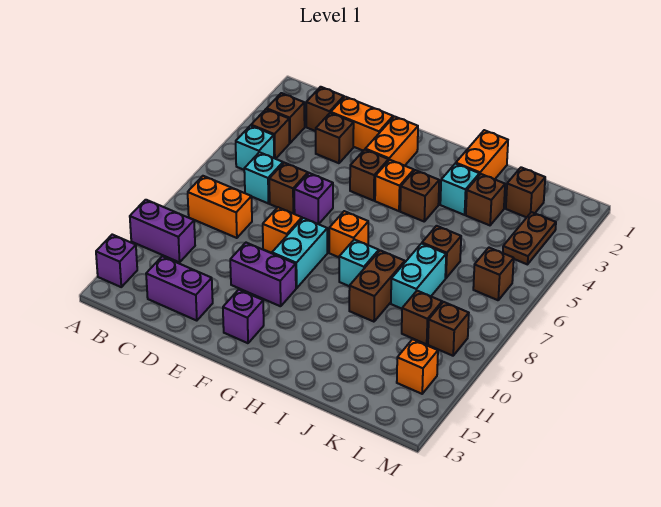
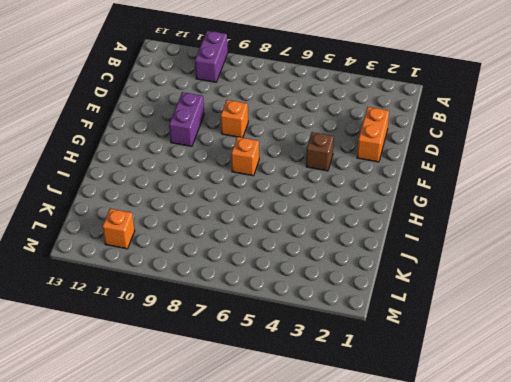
none -> purple brick A12 level 1
none -> brown brick B3 level 1
none -> brown brick B4 level 1
none -> cyan brick B5 level 1

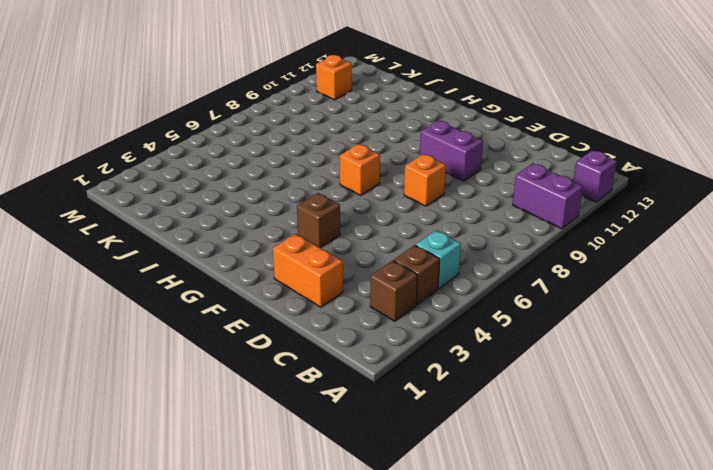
none -> orange brick B8:C8 level 1
none -> brown brick C2 level 1
none -> cyan brick C6 level 1
none -> purple brick C12:D12 level 1

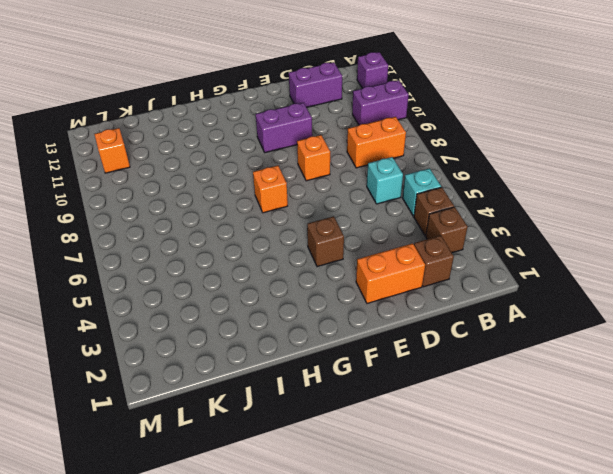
none -> brown brick D3 level 1
none -> brown brick D6 level 1
none -> purple brick E6 level 1
none -> orange brick F2:F3 level 1

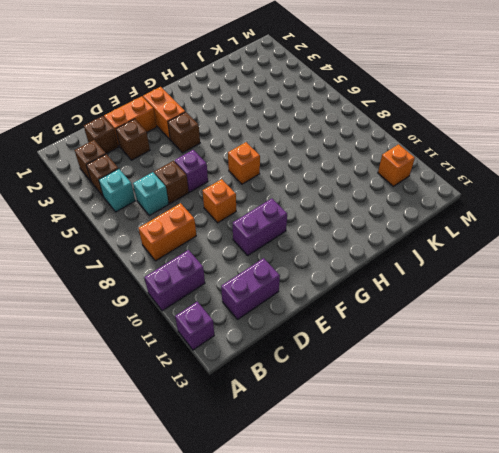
none -> cyan brick F8:F9 level 1
none -> purple brick F12 level 1
none -> orange brick G4 level 1
none -> brown brick H4 level 1

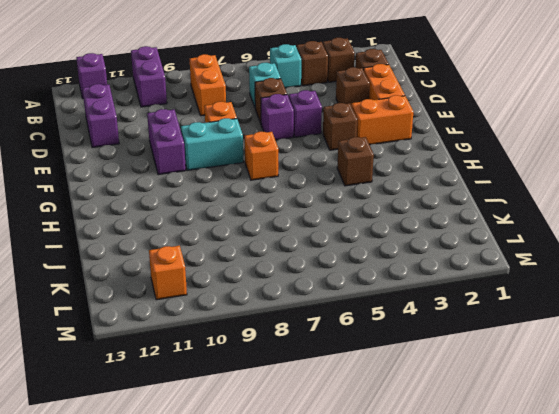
purple brick E5 level 1 -> purple brick F12 level 1
none -> orange brick G4 level 1
none -> cyan brick H8 level 1
none -> orange brick I1:I2 level 1
none -> cyan brick I3 level 1

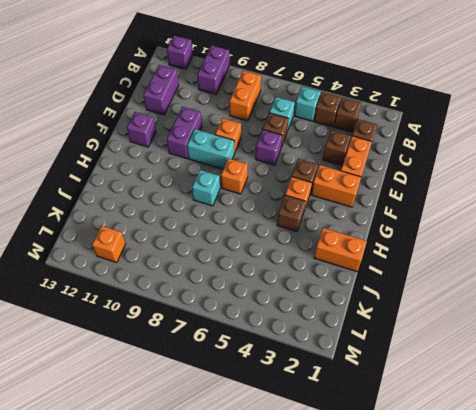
none -> cyan brick I3 level 1
none -> brown brick I8:I9 level 1
none -> brown brick J3 level 1
none -> brown brick J6 level 1

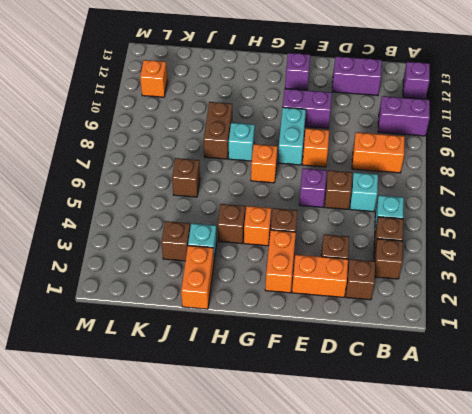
none -> cyan brick J7:J8 level 1
none -> brown brick K2 level 1
none -> brown brick K9 level 1
none -> brown plate L3:L4 level 1

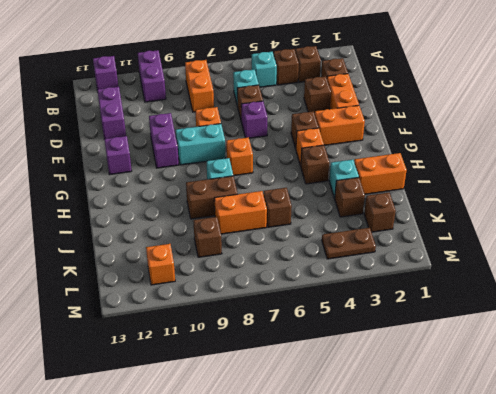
orange brick J7:J8 level 1 -> cyan brick J7:J8 level 1
none -> brown brick L6 level 1
none -> brown brick L9 level 1

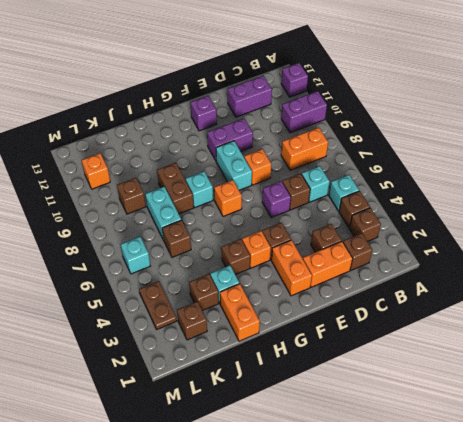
cyan brick L6 level 1 -> brown brick L6 level 1
none -> brown brick L9 level 1

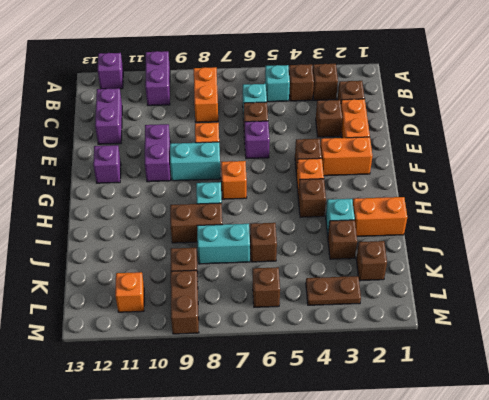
brown brick L9:M9 level 1 -> brown brick L9 level 1

